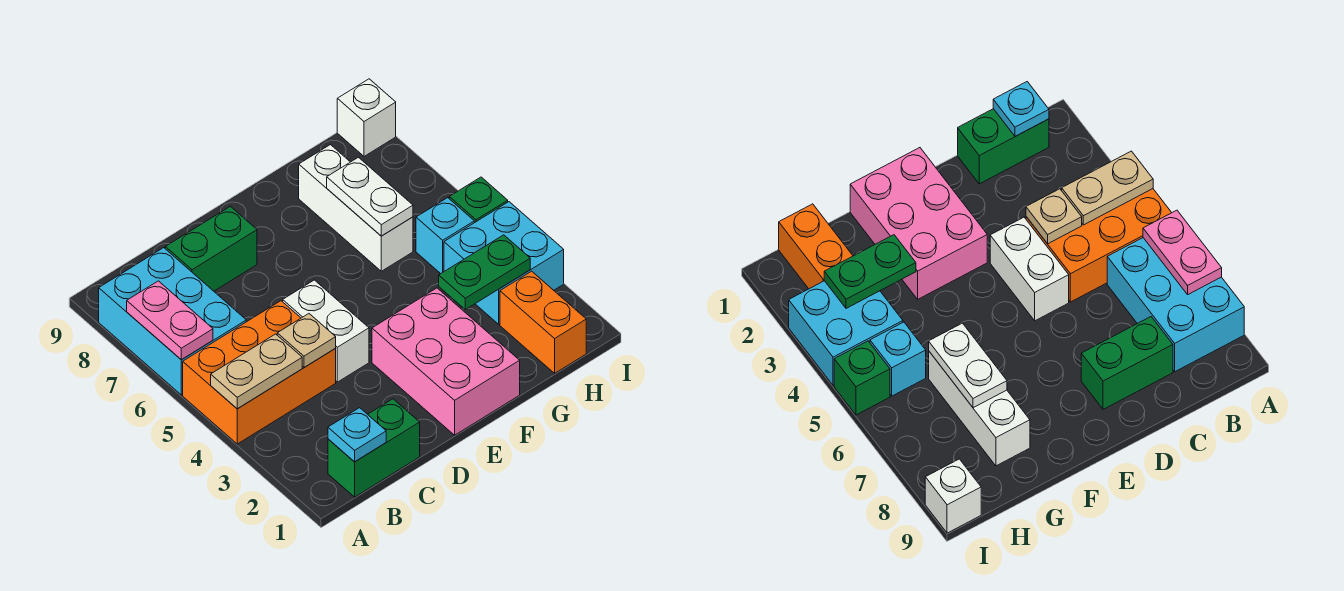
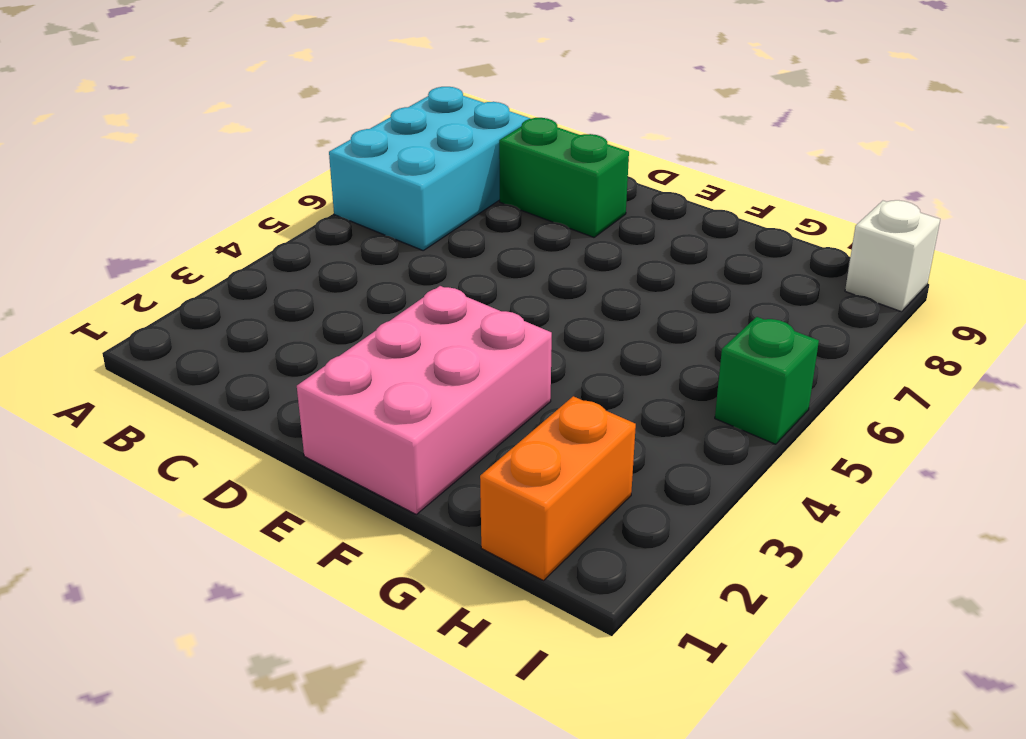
none -> orange brick A4:C5 level 1
none -> green brick B1:C1 level 1
none -> white brick D4:D5 level 1

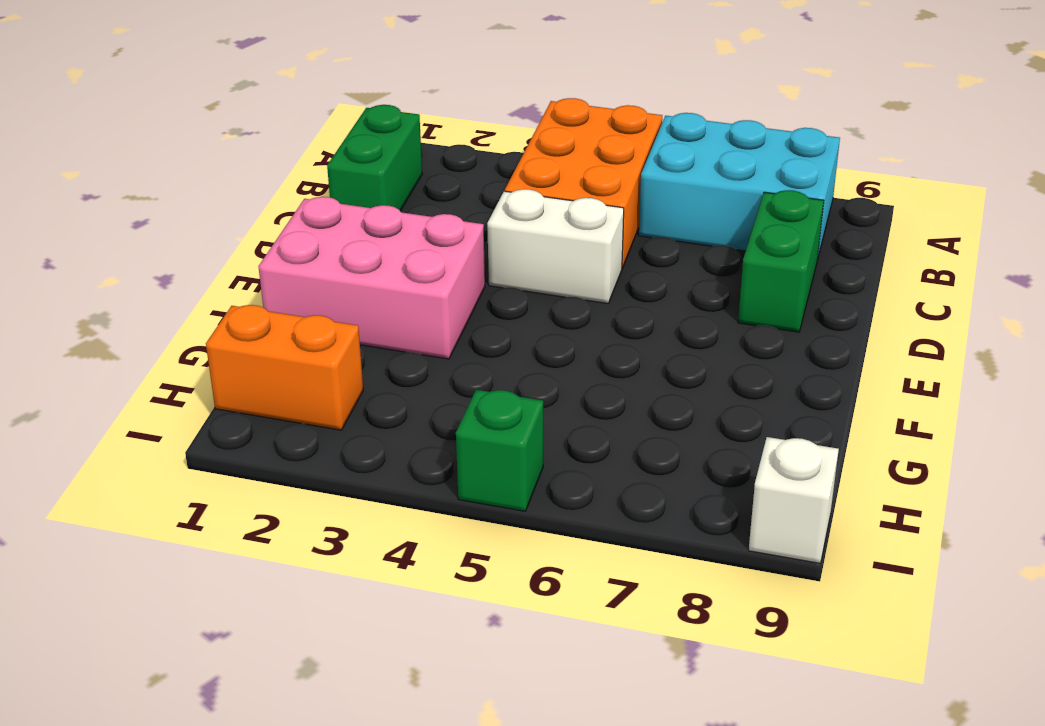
none -> white brick G6:G8 level 1
none -> cyan brick H3:I4 level 1
none -> cyan brick H5 level 1

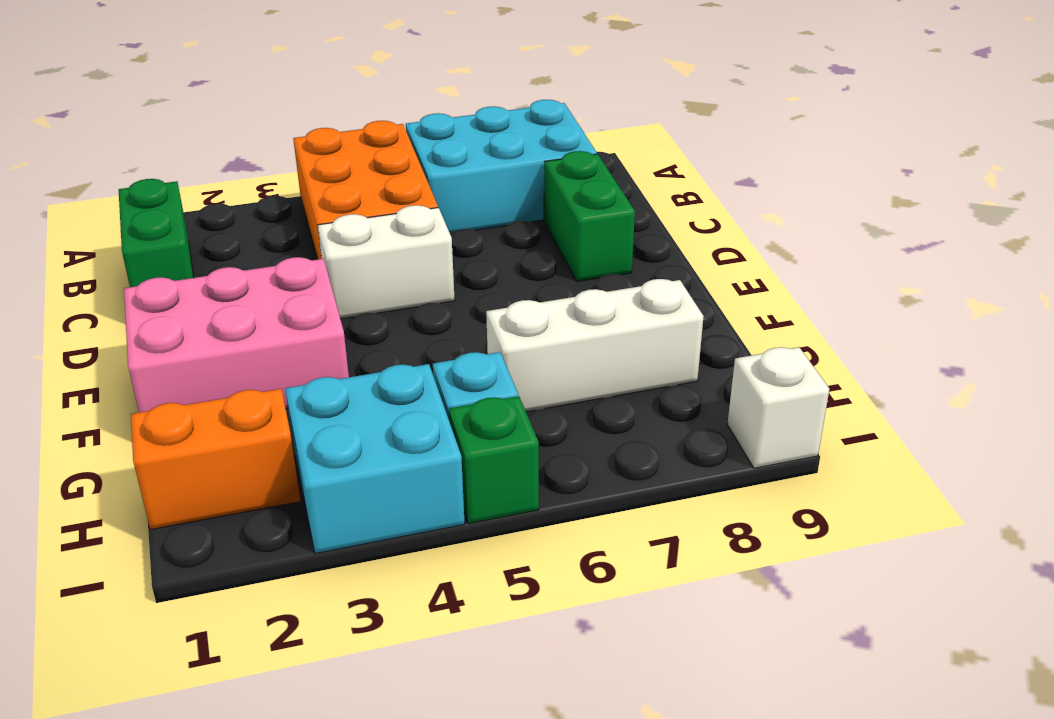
none -> tan plate A4:B4 level 2
none -> pink plate A6:A7 level 2
none -> cyan plate B1 level 2

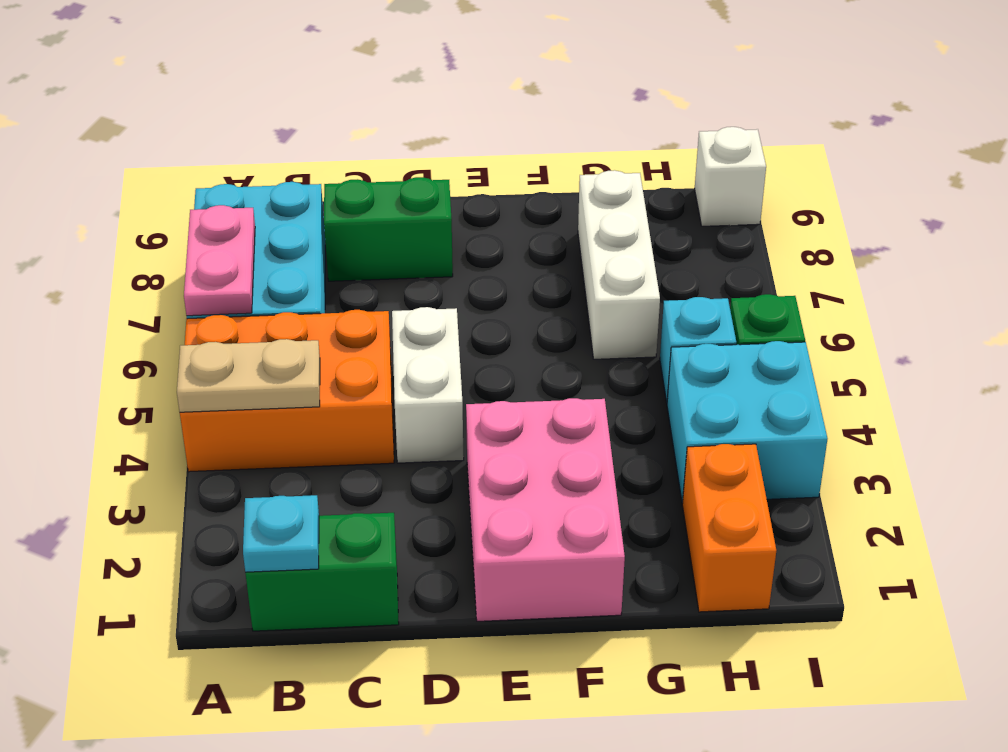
none -> tan plate C4 level 2
none -> green plate G3:H3 level 2
none -> white plate G6:G7 level 2

